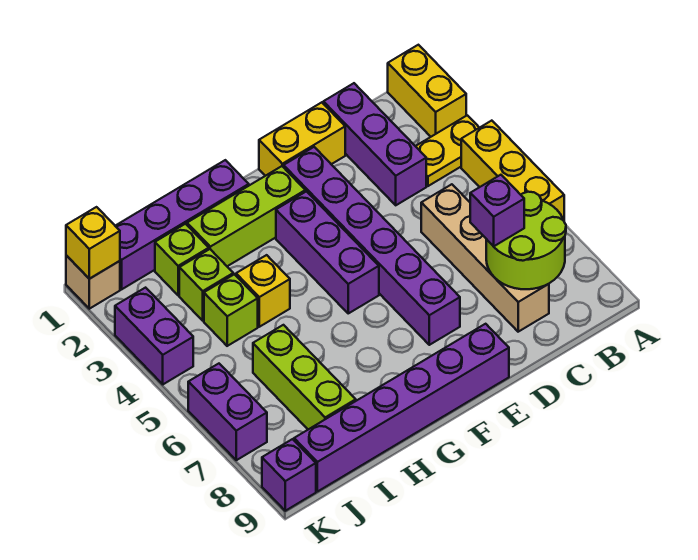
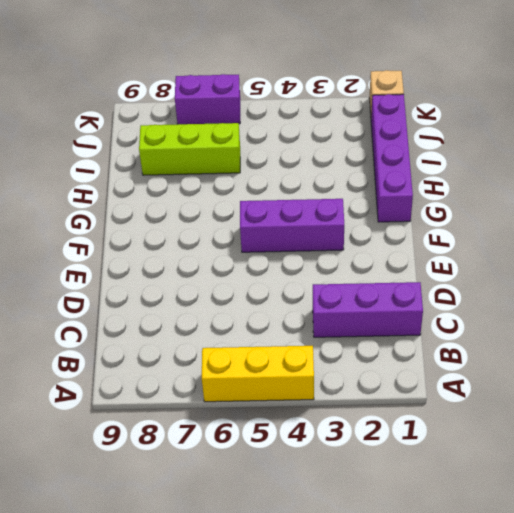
none -> yellow brick A1:A2 level 1
none -> yellow plate A3:B3 level 1
none -> tan brick C5:C8 level 1

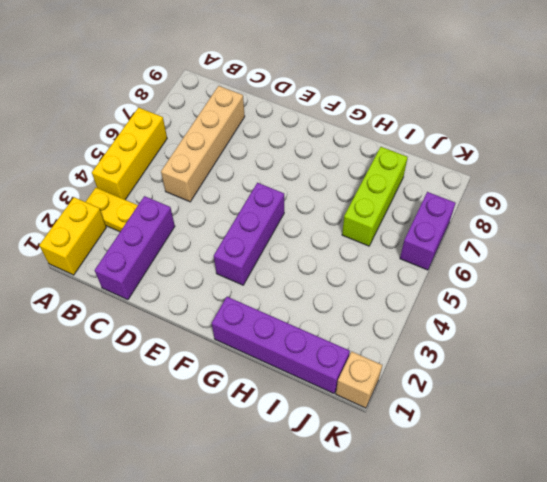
none -> yellow brick D1:E1 level 1
none -> purple brick E2:E7 level 1
none -> purple brick E9:J9 level 1

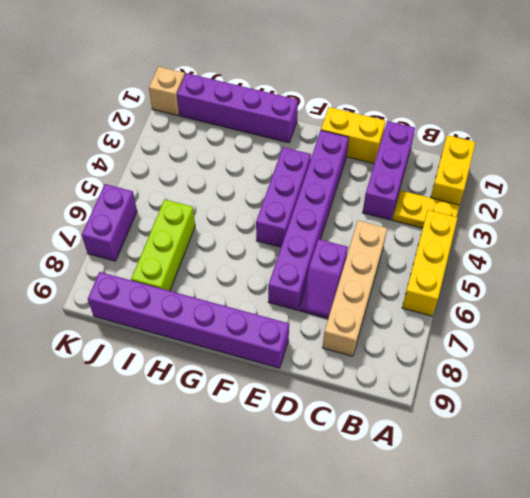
purple slope D6:D7 level 1 top 6 -> none
none -> lime brick F2:H2 level 1
none -> yellow brick H4 level 1
none -> lime brick I2 level 1

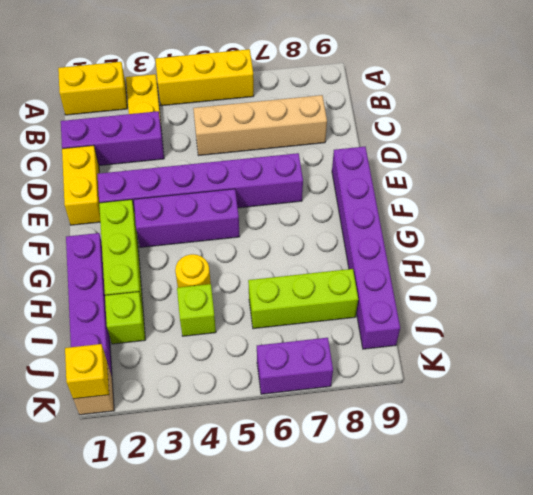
yellow round brick H4 level 1 -> yellow brick H4 level 1
none -> lime brick I3 level 1
none -> purple brick K3:K4 level 1
none -> purple brick K9 level 1

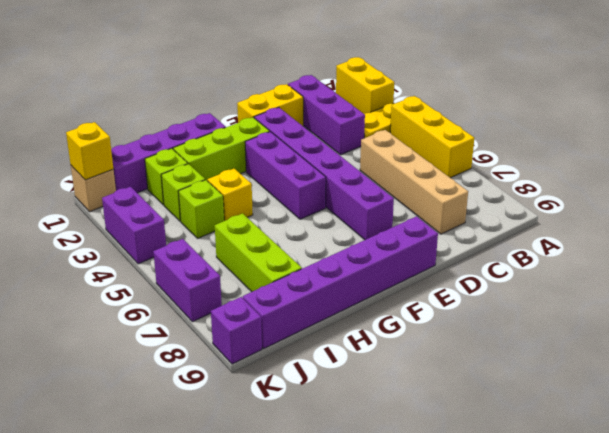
none -> lime round brick B7:C8 level 2
none -> purple brick C7 level 3

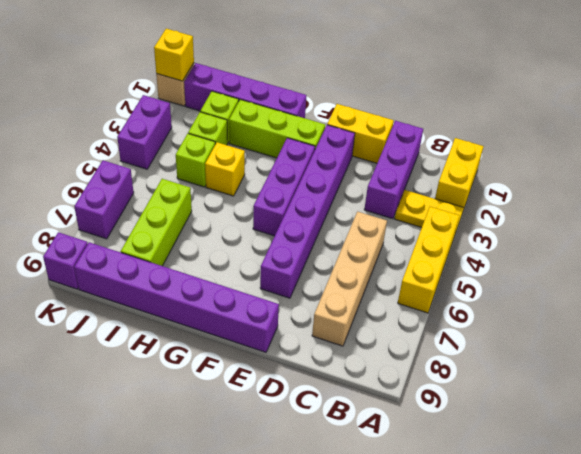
none -> lime round brick B7:C8 level 2
none -> purple brick C7 level 3

